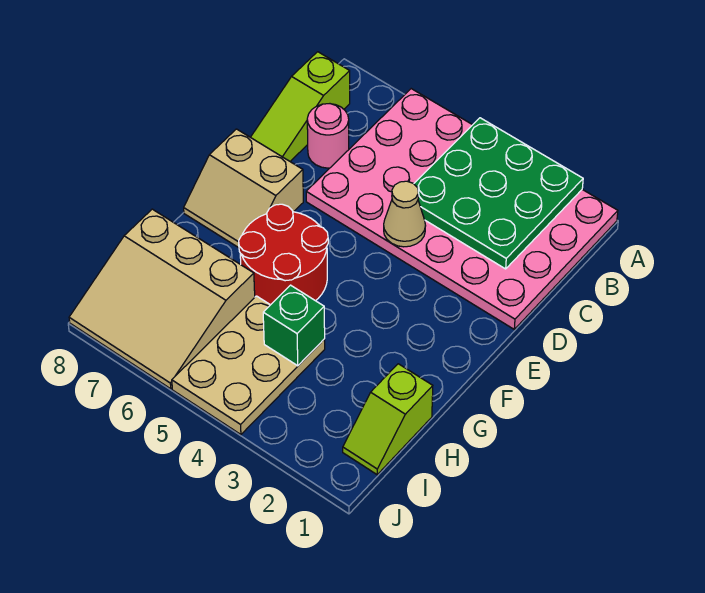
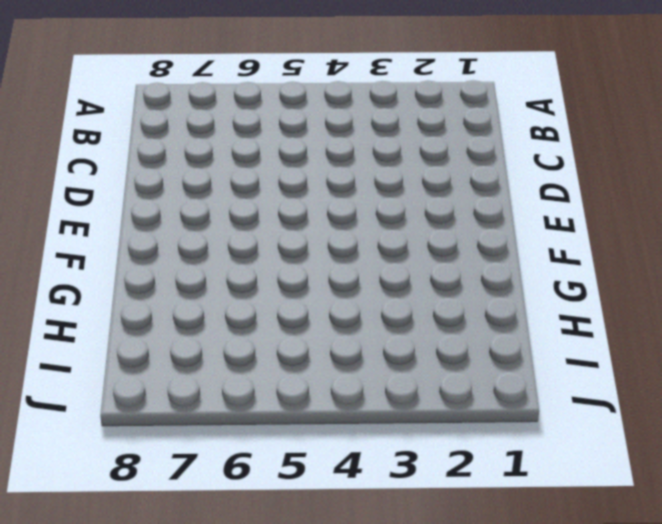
none -> pink plate A1:D6 level 1
none -> lime slope B8:D8 level 1 top B

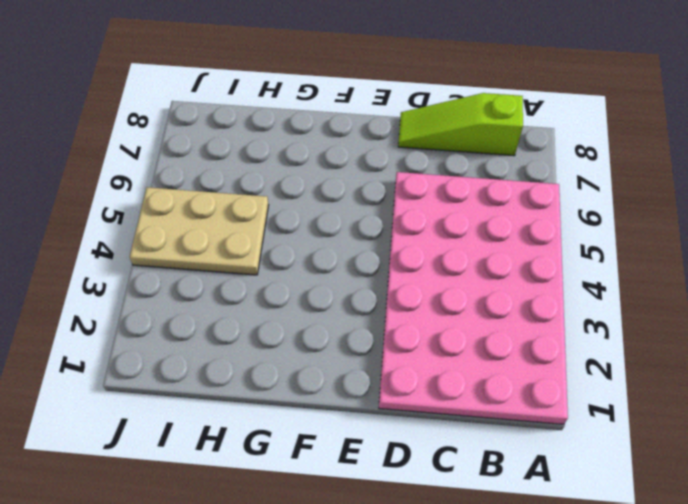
none -> pink round brick C7 level 1
none -> tan slope E7:F8 level 1 top E

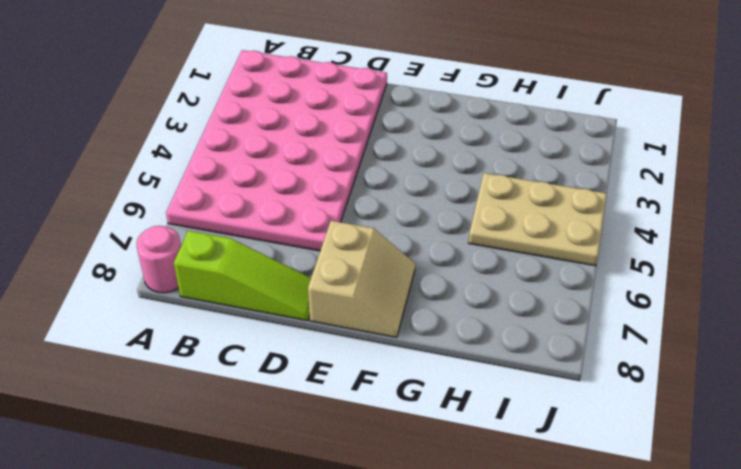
pink round brick A8 level 1 -> pink round brick C7 level 1
none -> red round brick F5:G6 level 1
none -> lime slope H1:I1 level 1 top H

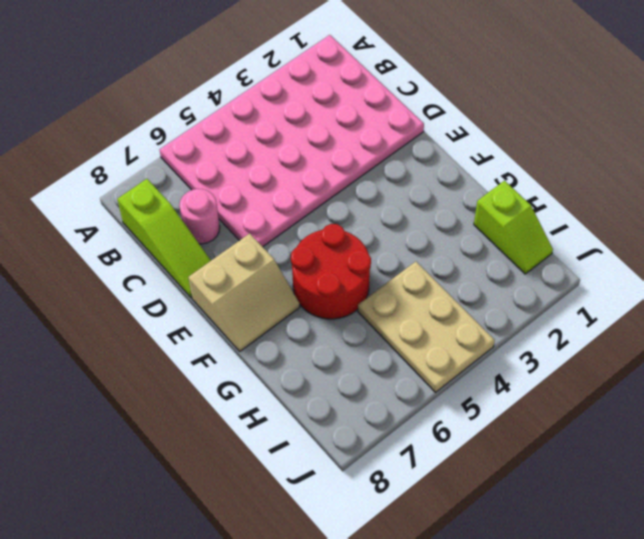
none -> tan slope H6:J8 level 1 top H
none -> green plate A2:C4 level 2

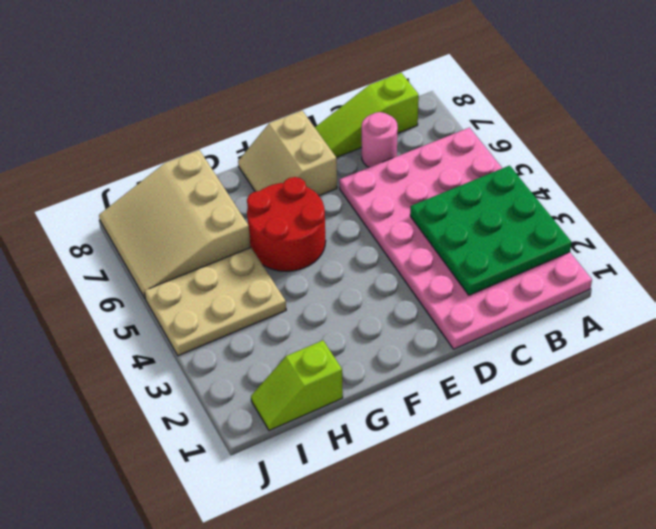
none -> tan cone D4 level 2
none -> green brick H4 level 2

